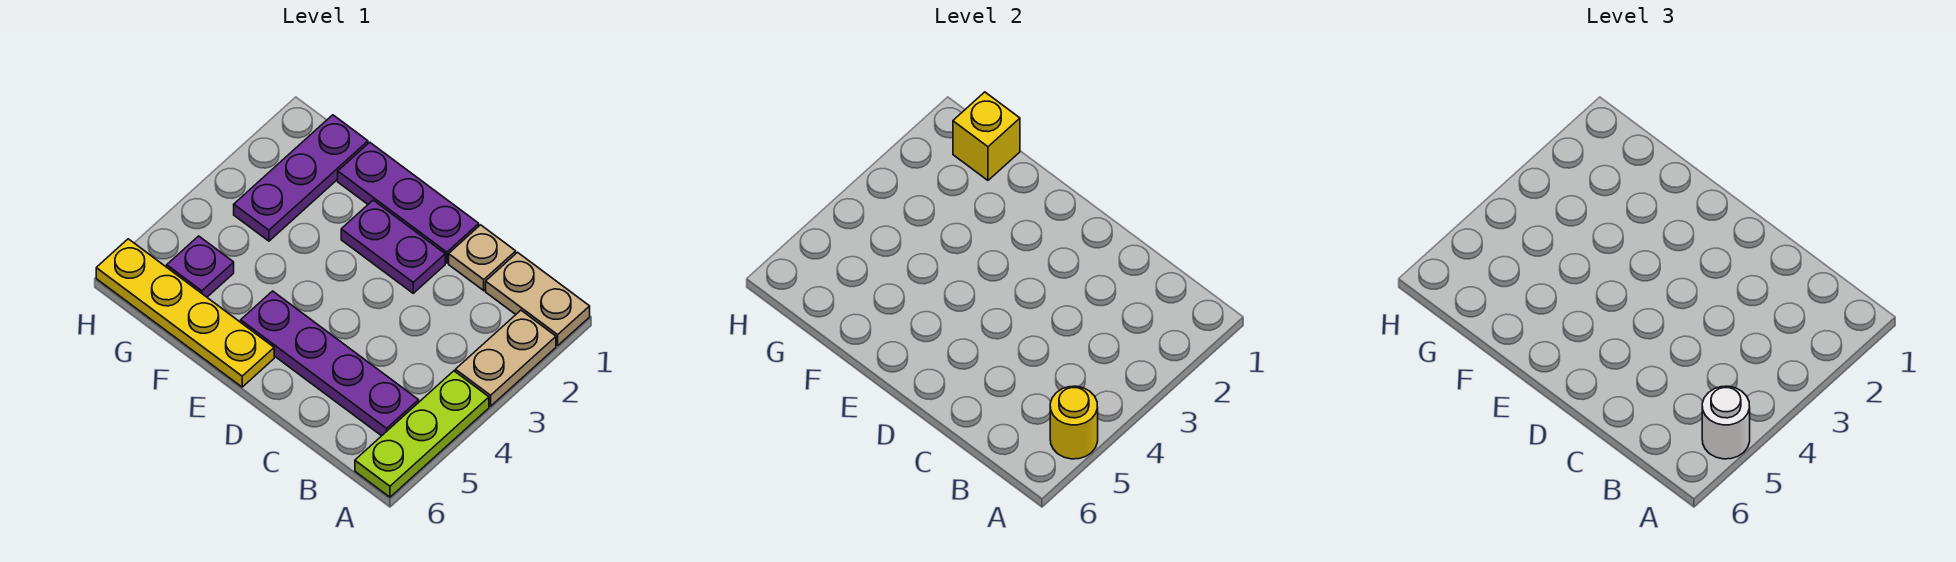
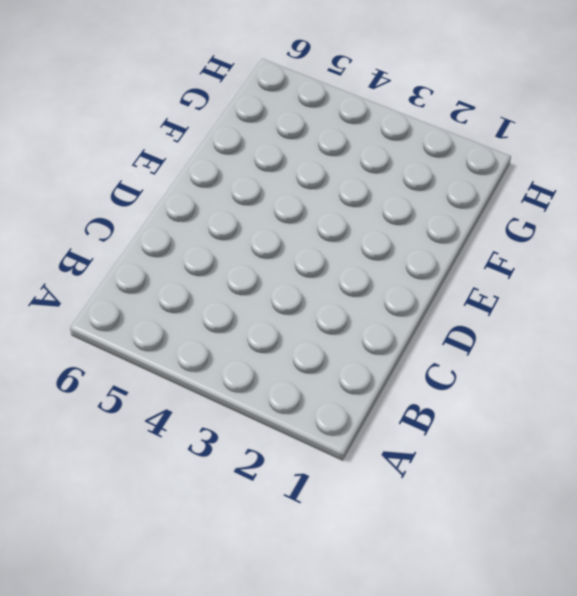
none -> tan plate A1:B1 level 1
none -> tan plate A2:A3 level 1
none -> lime plate A4:A6 level 1

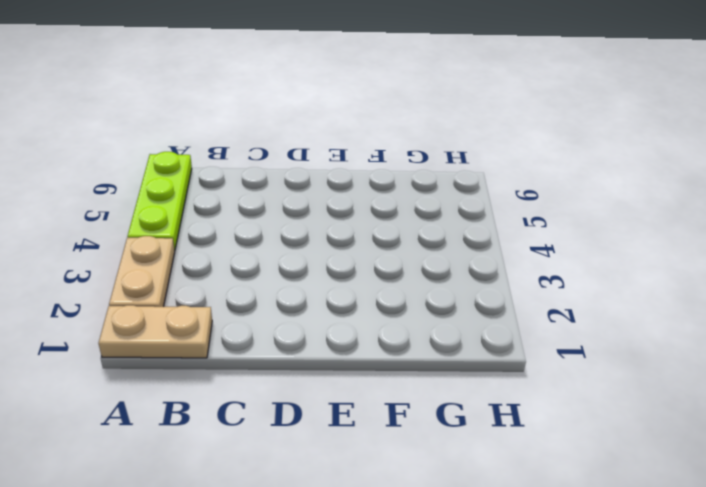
none -> purple plate B5:E5 level 1
none -> tan plate C1 level 1
none -> purple plate D1:F1 level 1

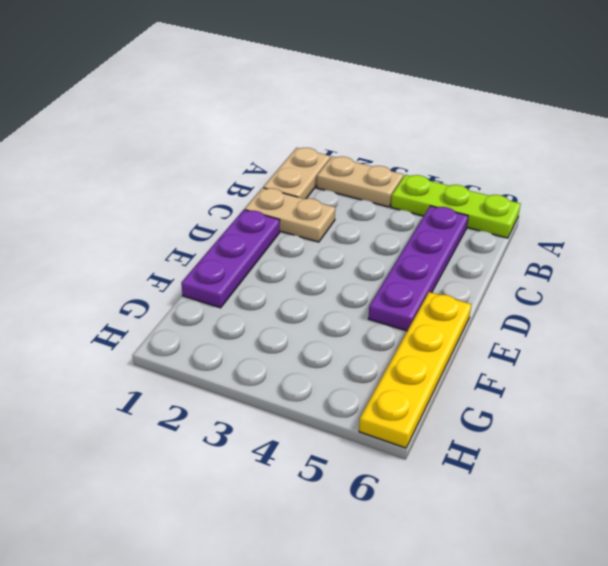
tan plate C1:C2 level 1 -> tan plate C1 level 1
none -> purple plate D2:E2 level 1
none -> purple plate G1:G3 level 1
none -> purple plate G5 level 1

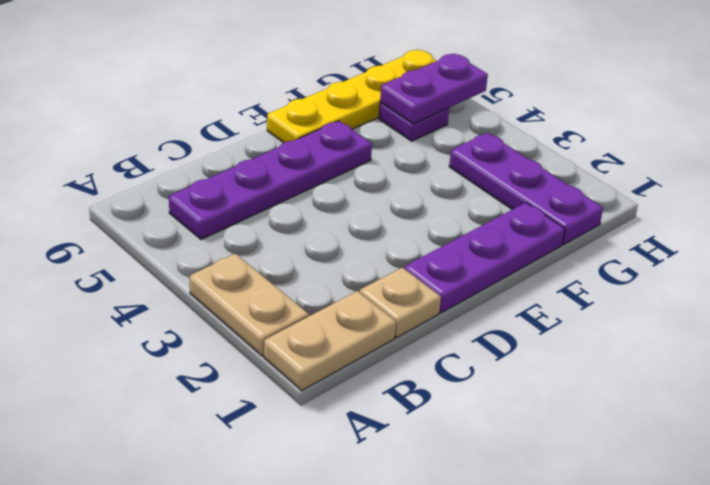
purple plate G5:H5 level 2 -> purple plate D2:E2 level 1
none -> lime plate A4:A6 level 1
none -> yellow round brick A5 level 2
none -> yellow brick G1 level 2

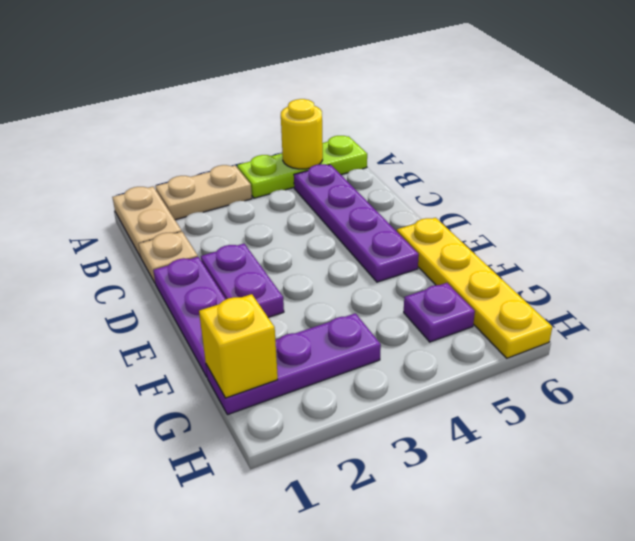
none -> white round brick A5 level 3

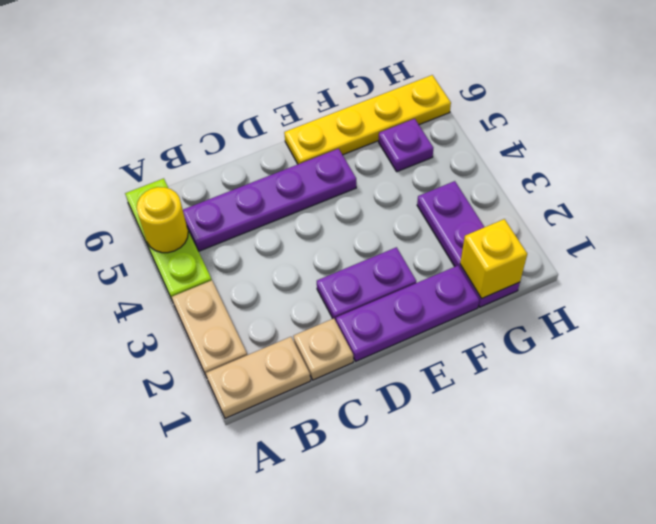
none -> white round brick A5 level 3

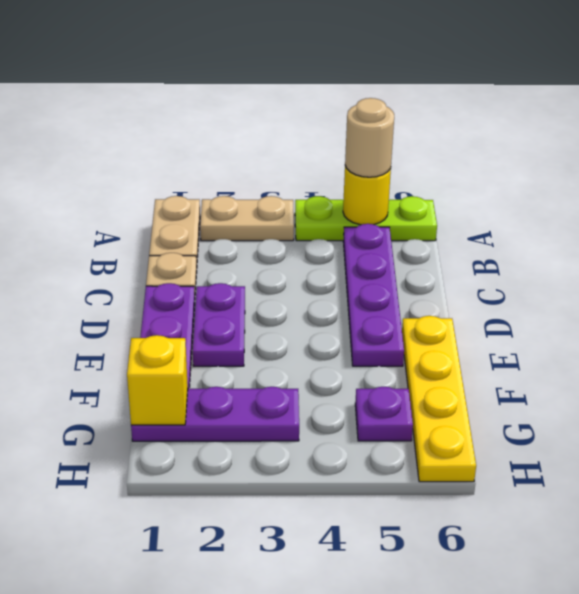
tan round brick A5 level 3 -> white round brick A5 level 3

